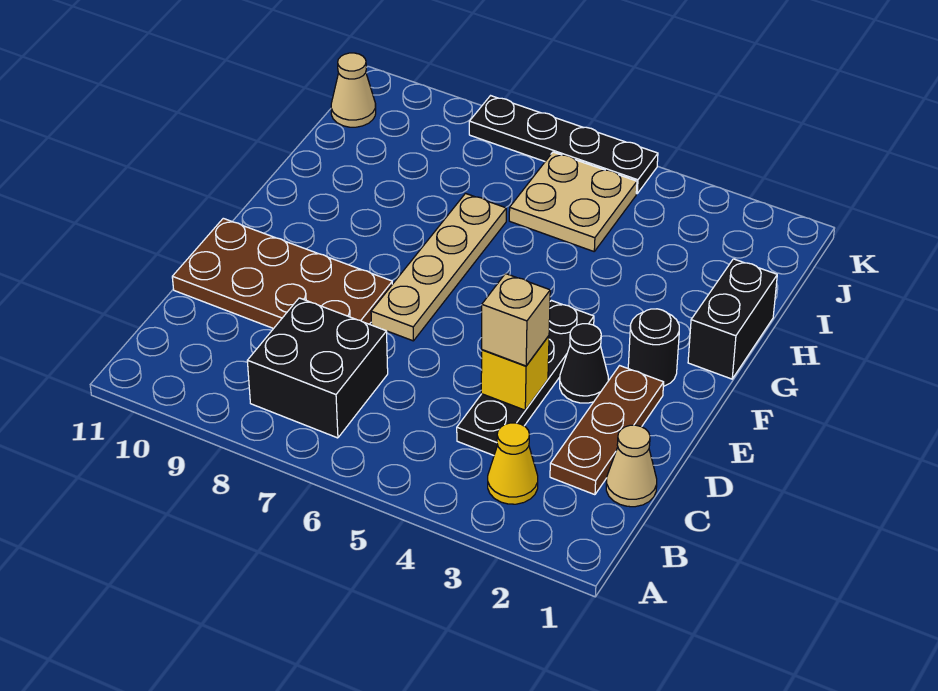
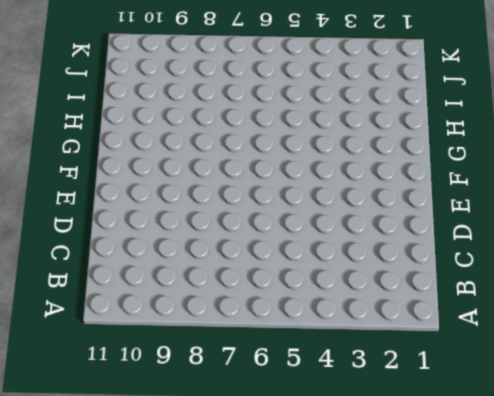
none -> yellow cone B3 level 1
none -> black brick B7:C8 level 1
none -> tan cone C1 level 1

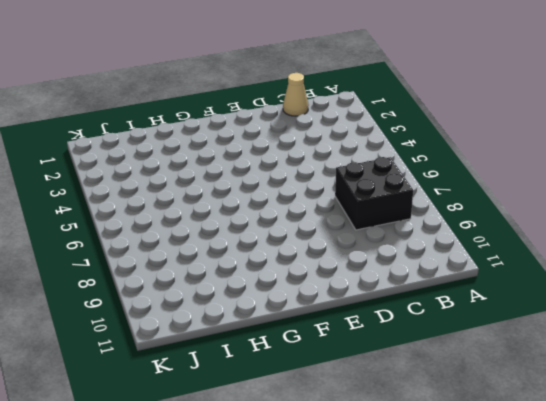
none -> yellow cone B3 level 1
none -> brown plate C2:E2 level 1
none -> black plate C4:F4 level 1

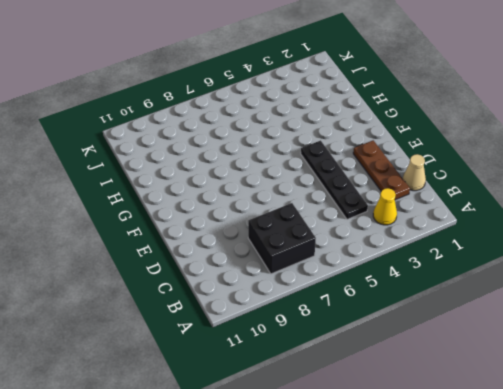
none -> brown plate D8:E11 level 1
none -> black cone E3 level 1
none -> tan plate E7:H7 level 1

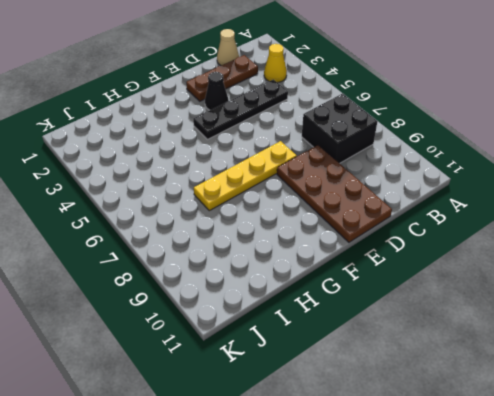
yellow plate E7:H7 level 1 -> tan plate E7:H7 level 1
none -> black round brick F2 level 1
none -> black brick G1:H1 level 1
none -> tan plate I5:J6 level 1

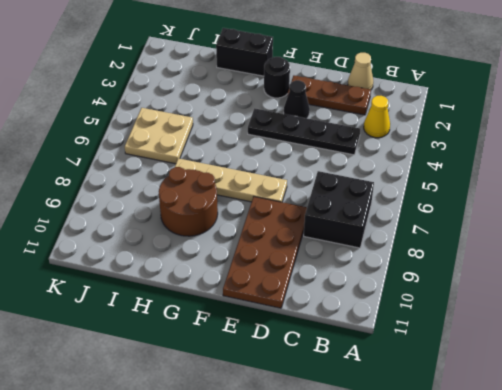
brown round brick G8:H9 level 1 -> none
none -> tan cone J11 level 1
none -> black plate K5:K8 level 1
none -> yellow brick D4 level 2

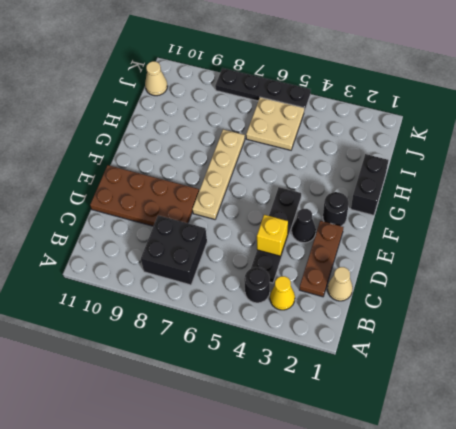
black round brick B4 level 1 -> none
none -> tan brick D4 level 3

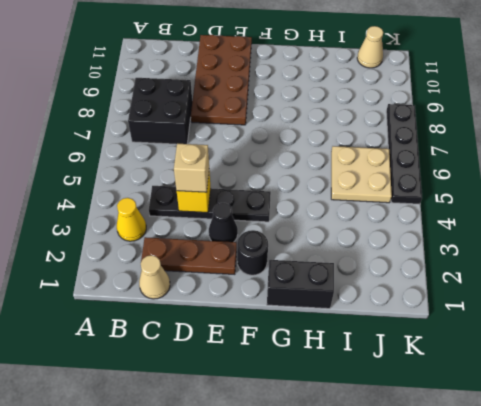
none -> tan plate E7:H7 level 1

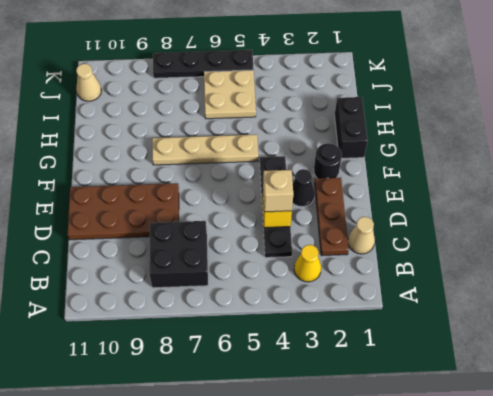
tan plate G5:G8 level 1 -> tan plate E7:H7 level 1

